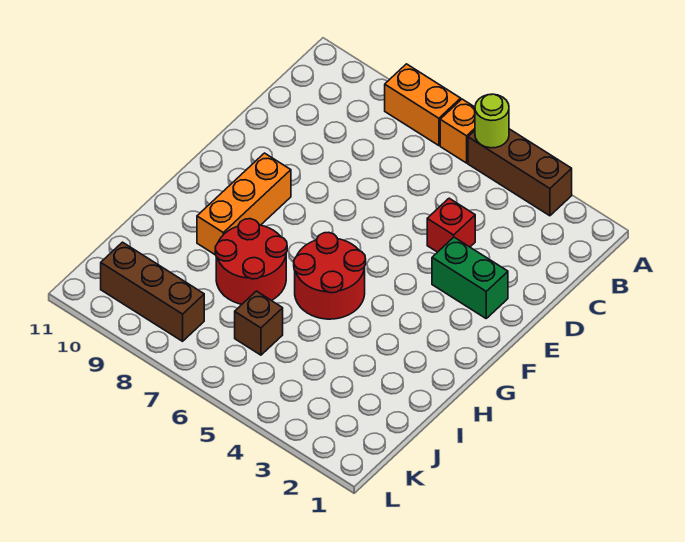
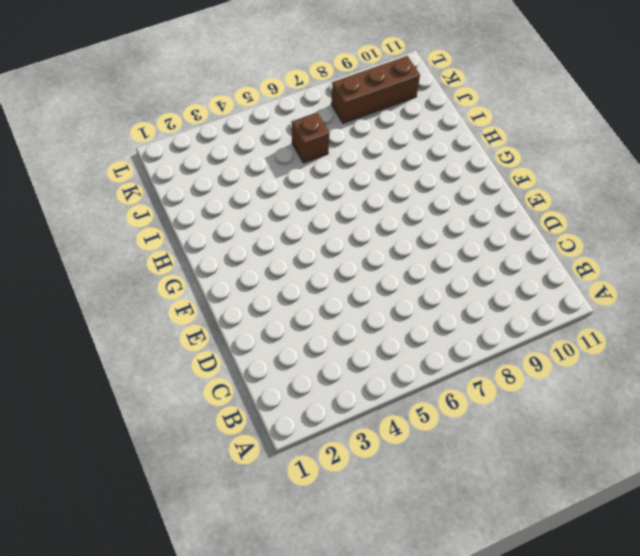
none -> brown brick A3:A5 level 1
none -> orange brick A6 level 1

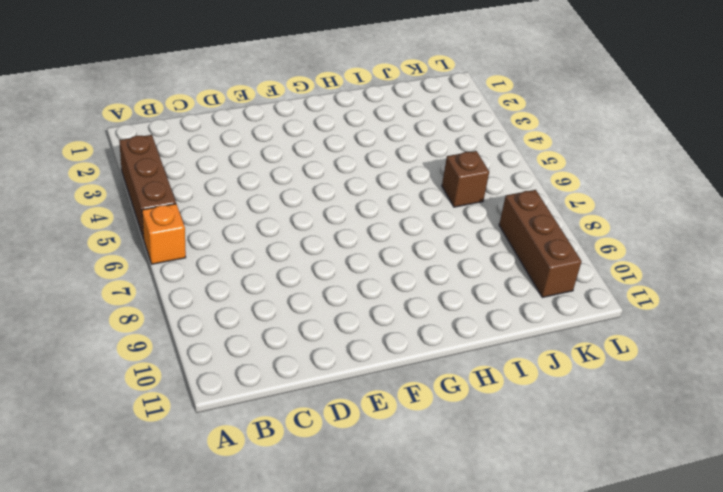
none -> orange brick A7:A8 level 1
none -> red brick D4 level 1

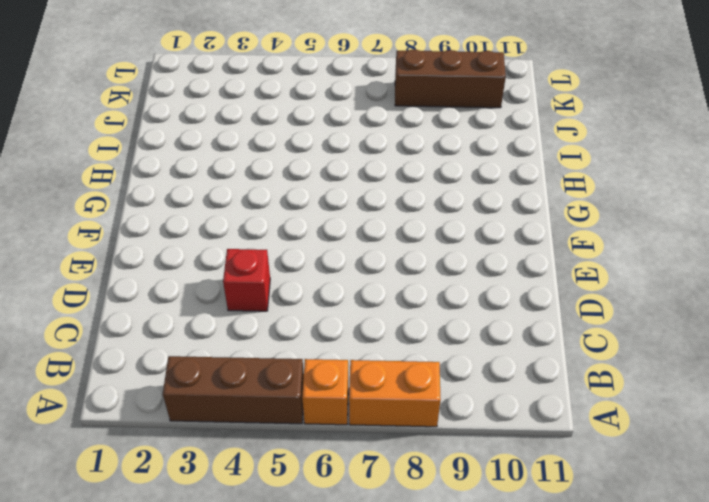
none -> green brick E2:E3 level 1
none -> orange brick F9:H9 level 1

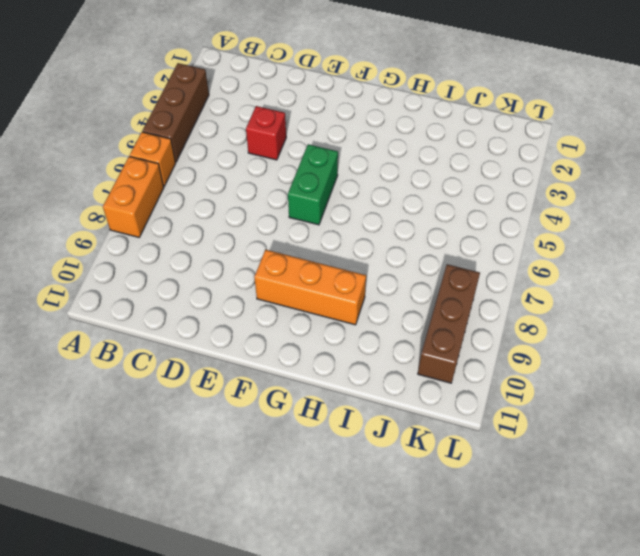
green brick F5:F6 level 1 -> green brick E2:E3 level 1
none -> red round brick G5:H6 level 1
none -> red round brick H7:I8 level 1

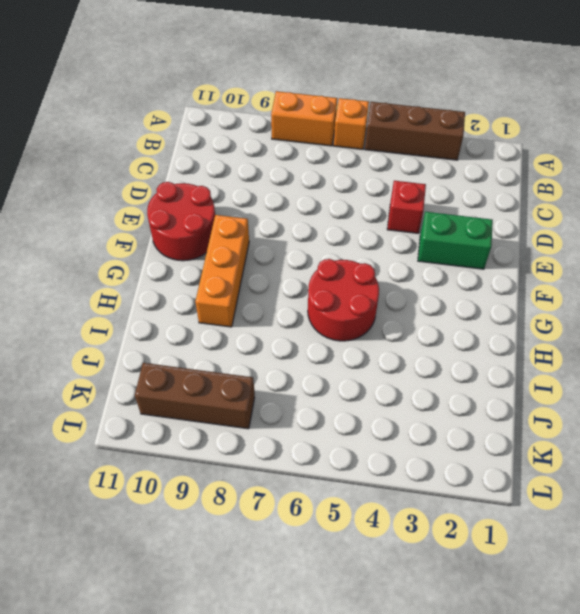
red round brick E10:F11 level 1 -> red round brick H7:I8 level 1
none -> brown brick J6 level 1
none -> lime round brick A5 level 2

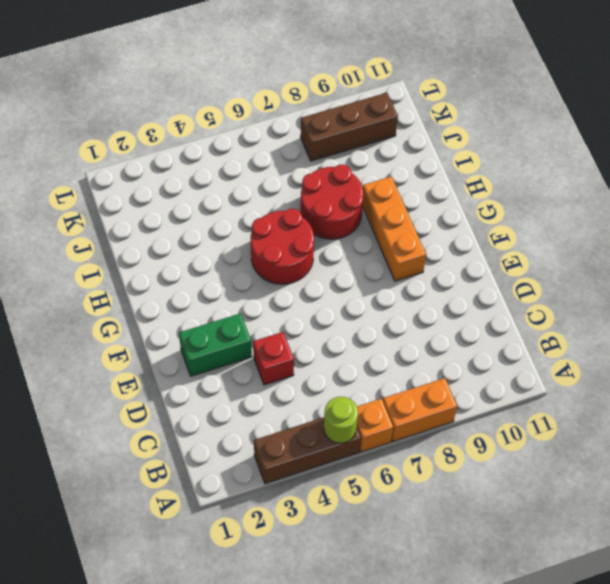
none -> brown brick J6 level 1

